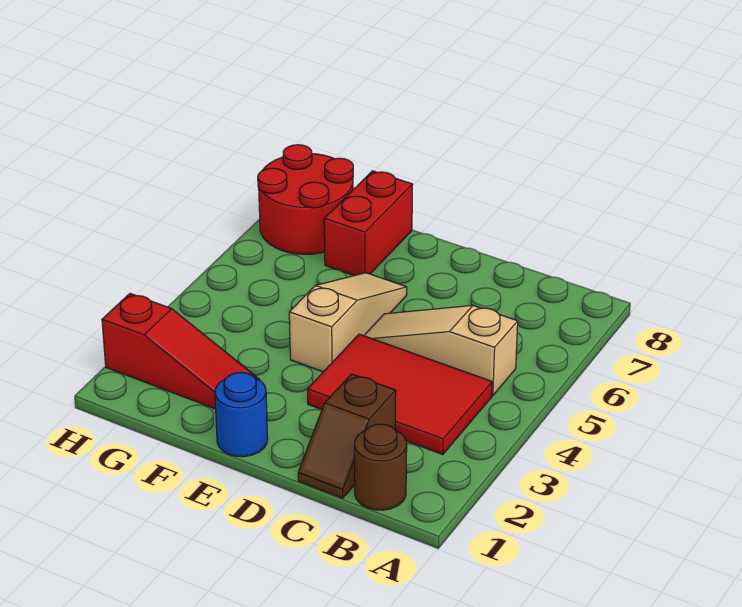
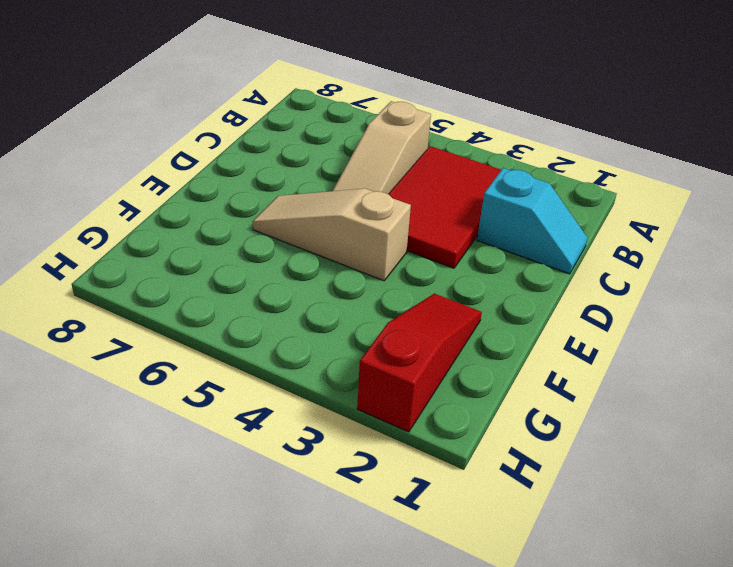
cyan slope C1:C2 level 1 top 2 -> brown slope C1:C2 level 1 top 2
none -> brown round brick B1 level 1
none -> blue round brick E1 level 1

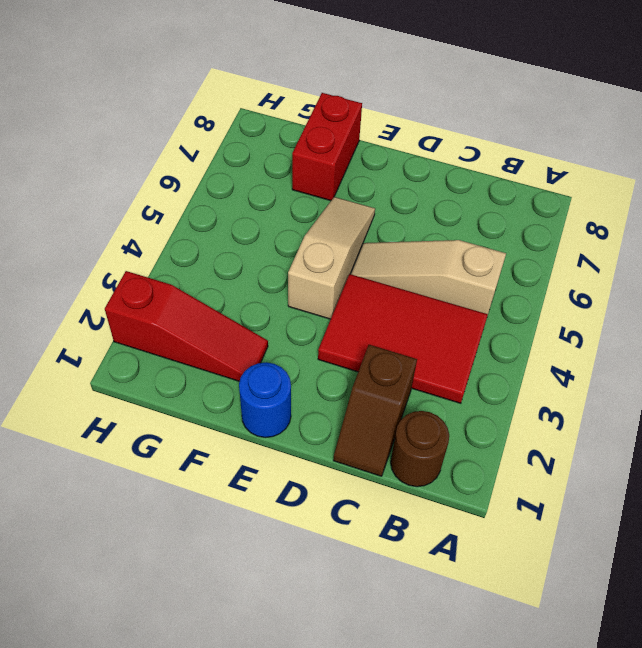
none -> red round brick G7:H8 level 1

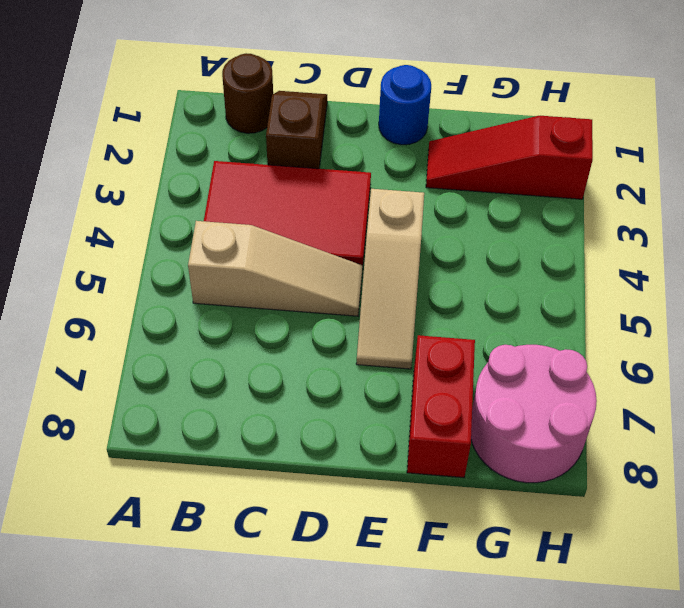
pink round brick G7:H8 level 1 -> red round brick G7:H8 level 1

